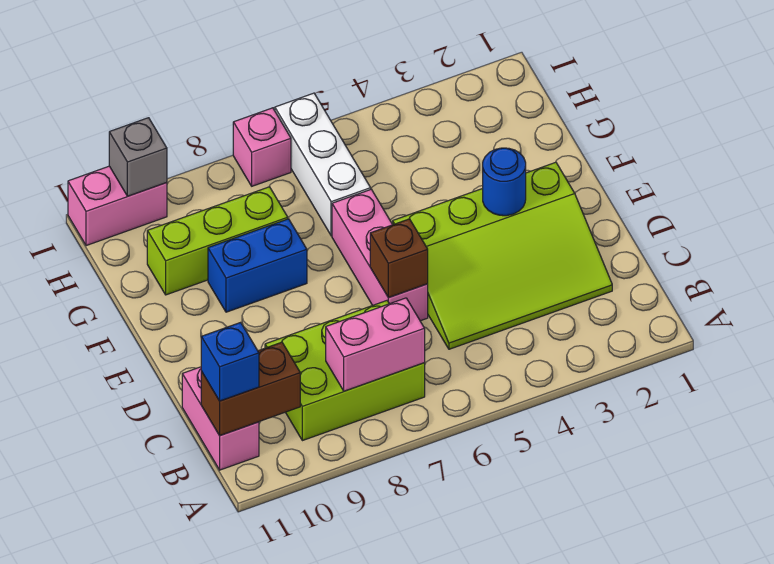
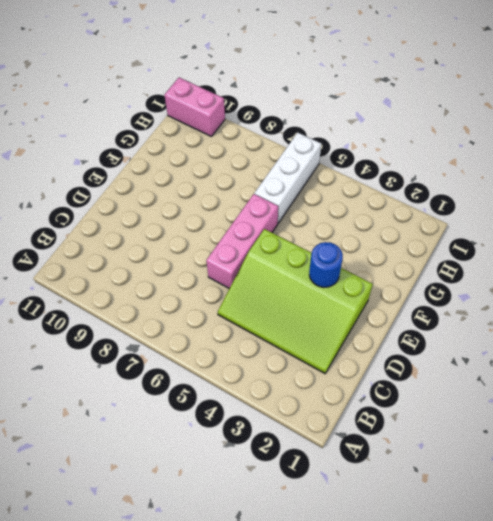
none -> lime brick B7:C9 level 1
none -> pink brick B11:C11 level 1
none -> blue brick F8:F9 level 1

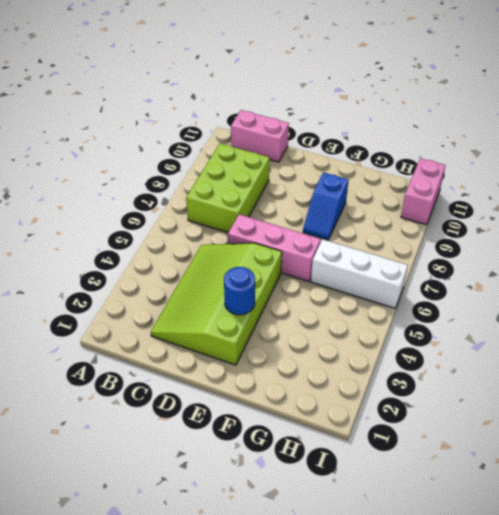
blue slope F8:F9 level 1 top 9 -> blue brick F8:F9 level 1
none -> lime brick G8:G10 level 1
none -> pink brick I7 level 1
none -> pink brick B7:B8 level 2

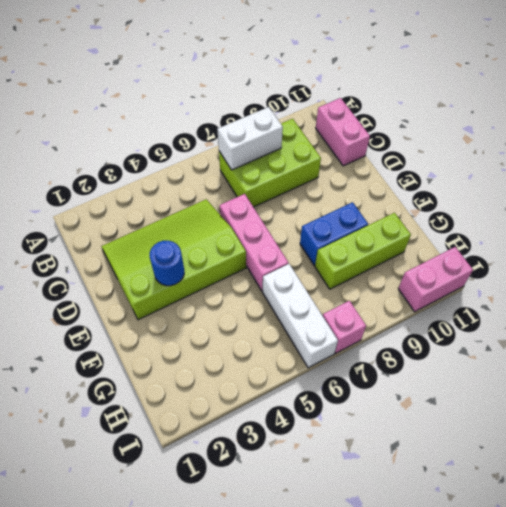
white brick B7:B8 level 2 -> pink brick B7:B8 level 2
none -> brown brick B10:B11 level 2
none -> brown brick D6 level 2
none -> grey brick I10 level 2

